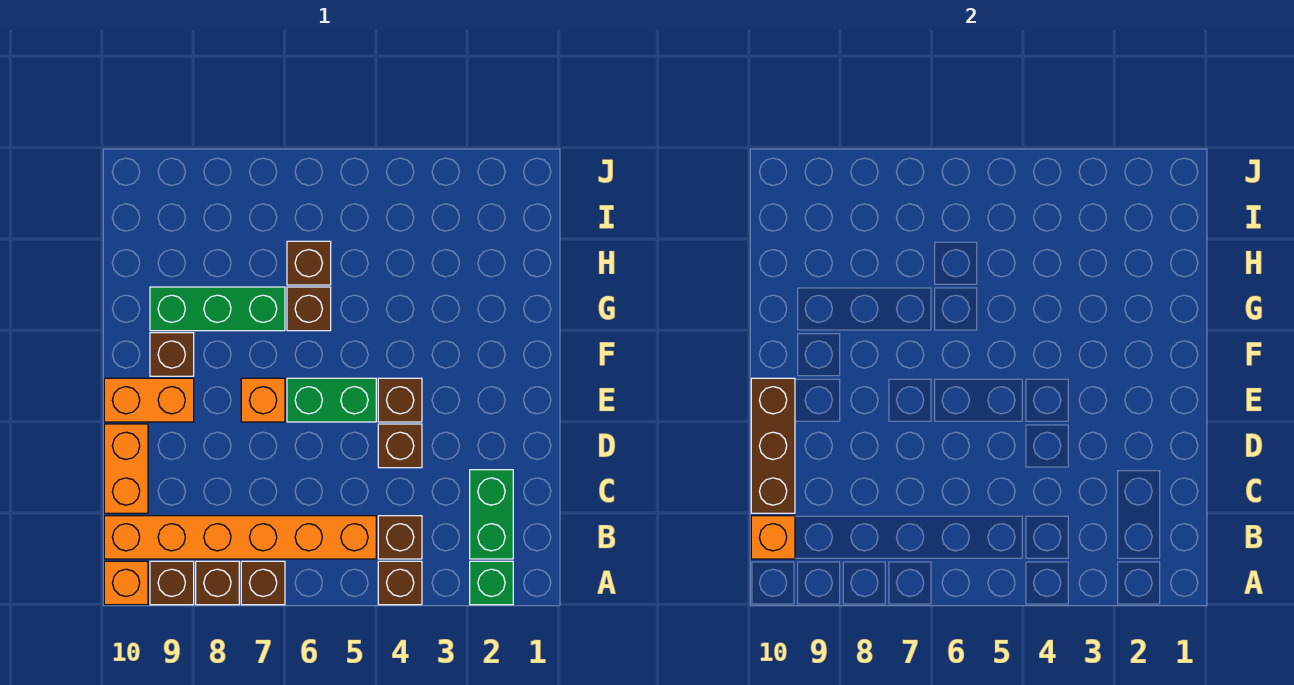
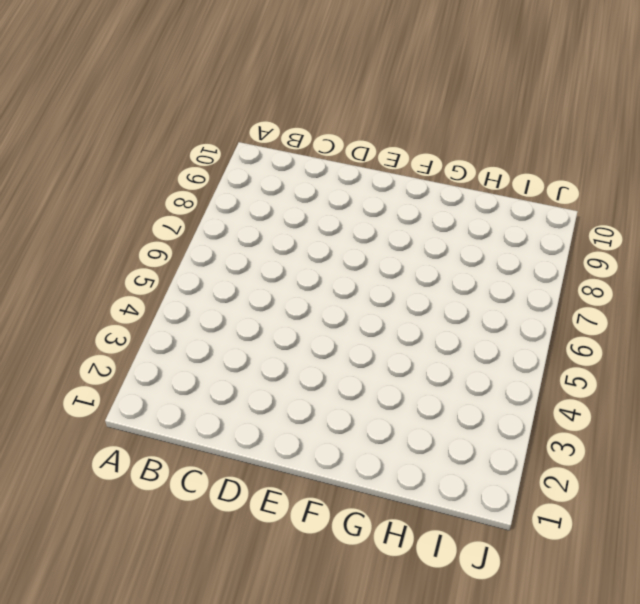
none -> green brick A2 level 1
none -> brown brick A4 level 1
none -> brown brick A7 level 1

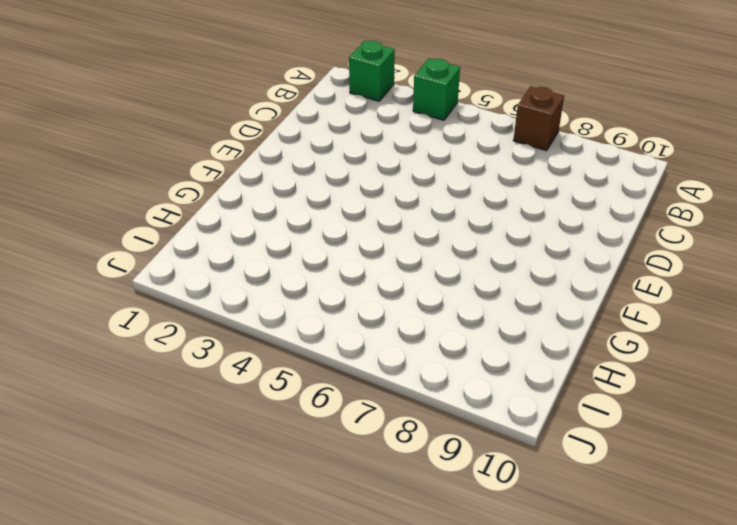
green brick A4 level 1 -> brown brick A4 level 1
none -> brown brick A8 level 1
none -> brown brick A9 level 1
none -> orange brick A10 level 1

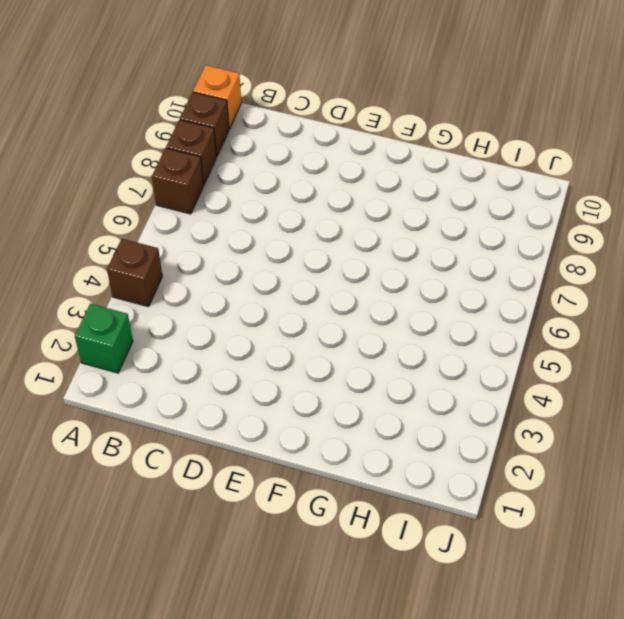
none -> green brick B2:C2 level 1
none -> brown brick B4 level 1
none -> orange brick B5:B10 level 1

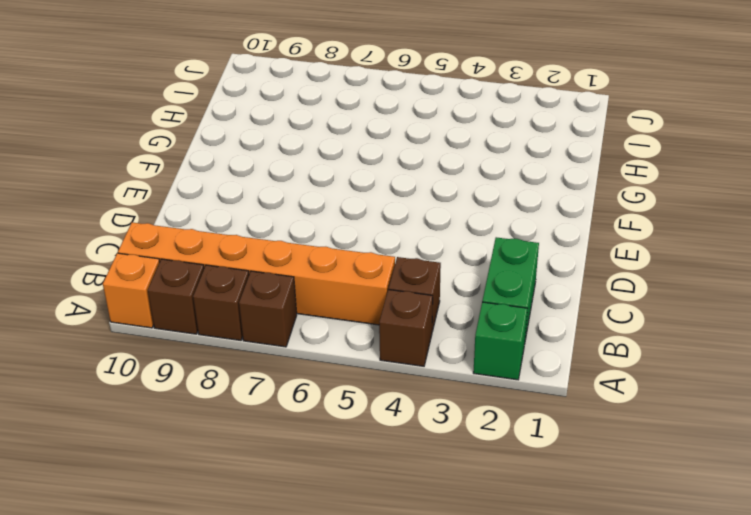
none -> orange brick C10:D10 level 1
none -> brown brick D4 level 1
none -> brown brick E4 level 1

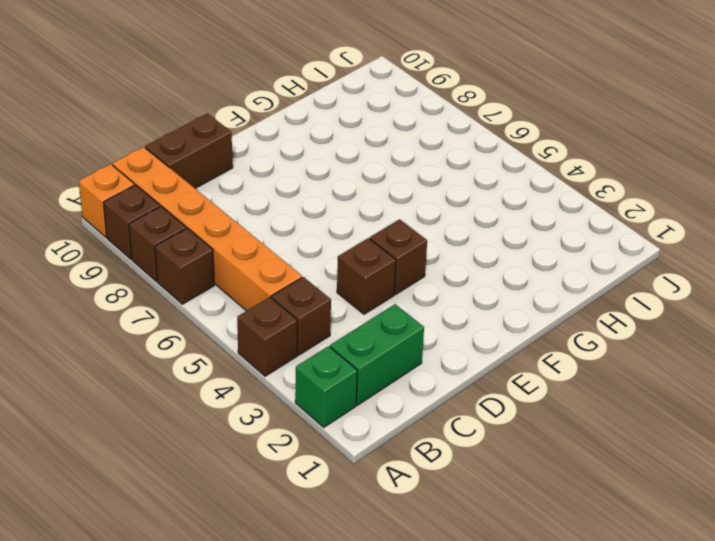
brown brick C10:D10 level 1 -> orange brick C10:D10 level 1
none -> green brick E5:E6 level 1
none -> orange brick E7 level 1
none -> orange brick E9:E10 level 1

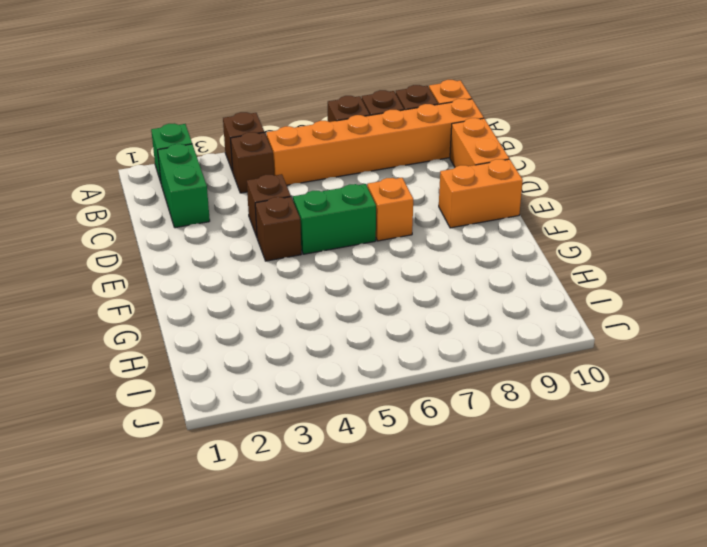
none -> brown brick F9 level 1
none -> brown brick G6 level 1
none -> green brick G7:G9 level 1

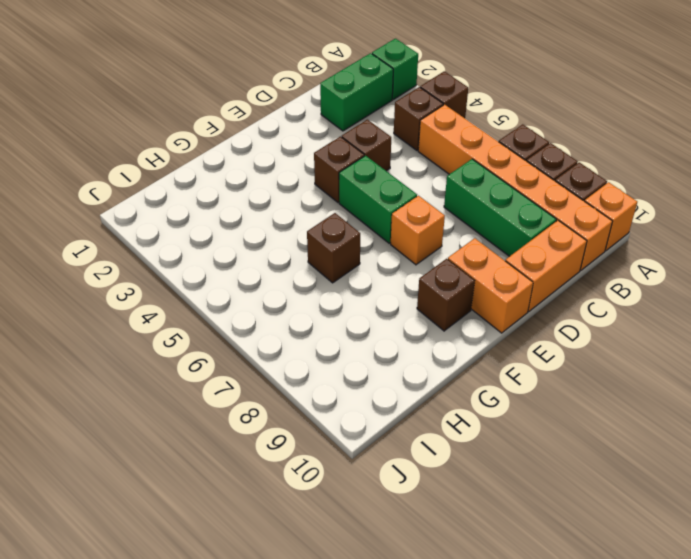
green brick C7:C9 level 1 -> green brick G7:G9 level 1
none -> brown brick H6 level 1
none -> orange brick B10 level 2
none -> brown brick C10:E10 level 2

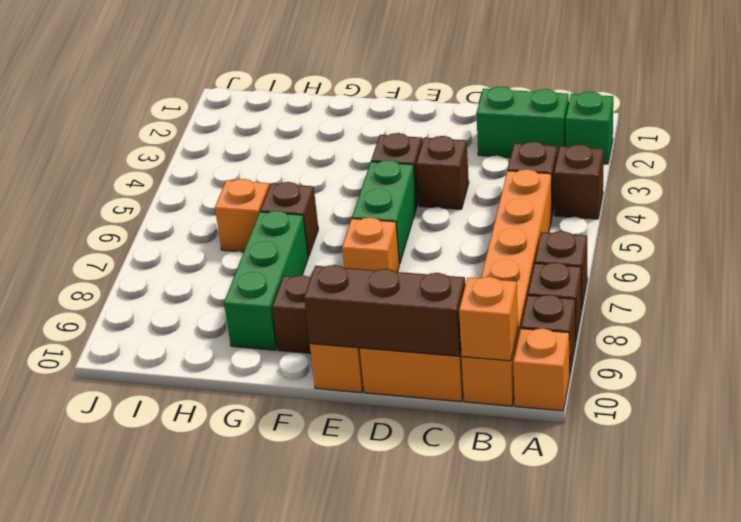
orange brick H6 level 1 -> brown brick H6 level 1

